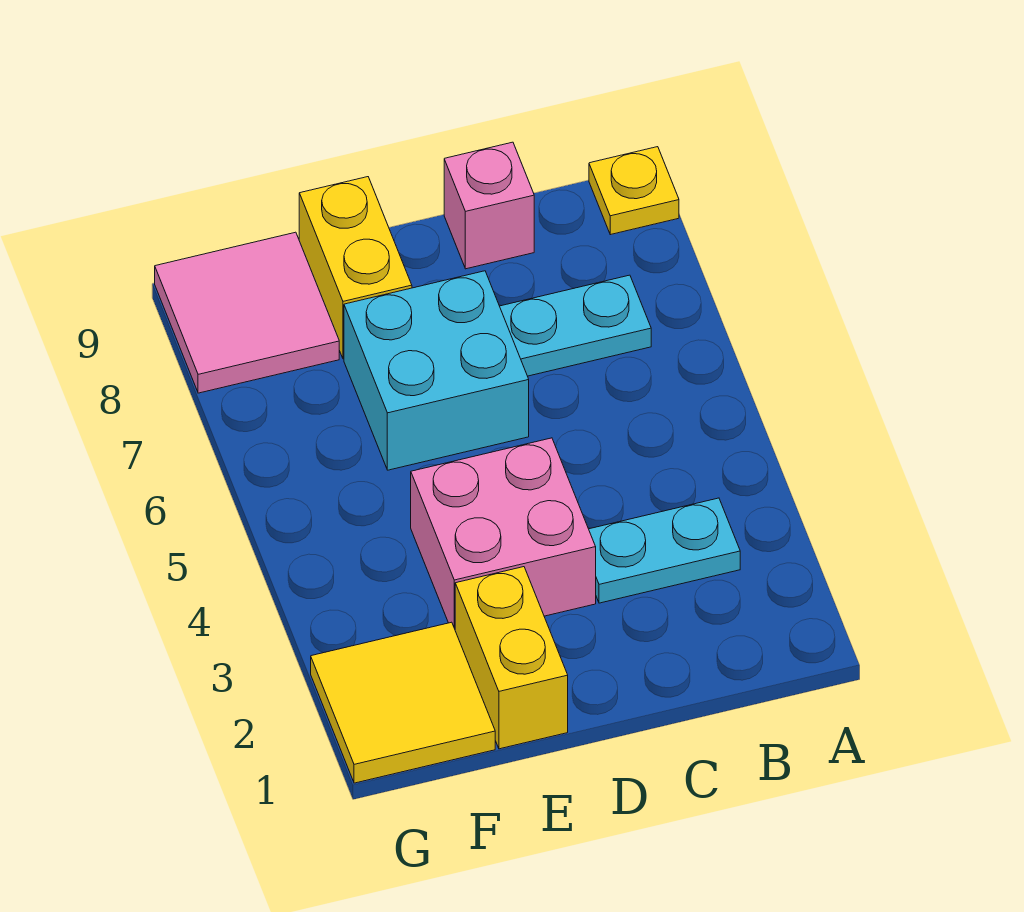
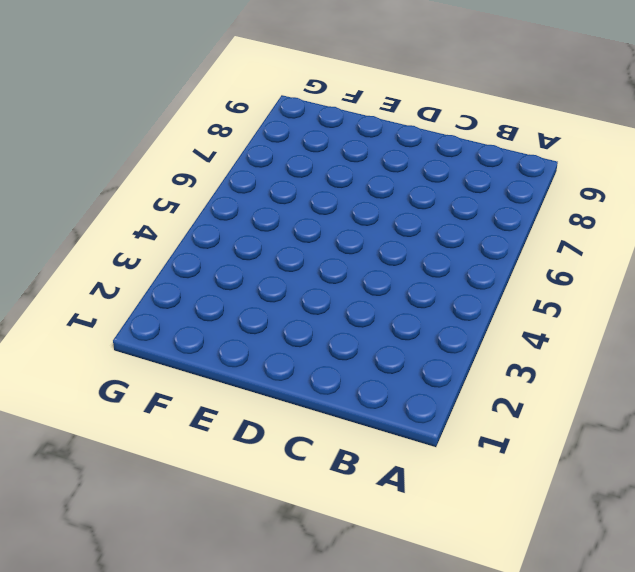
none -> yellow plate A9 level 1
none -> cyan plate B3:C3 level 1

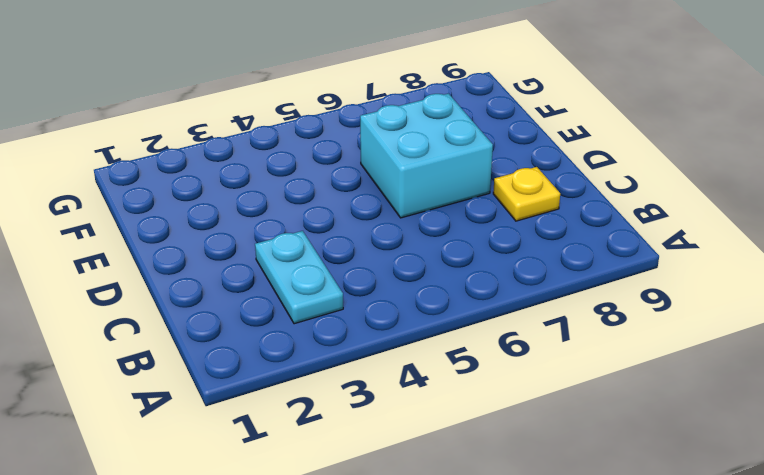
yellow plate C8 level 1 -> yellow plate A9 level 1
none -> cyan plate B7:C7 level 1
none -> pink brick C9 level 1

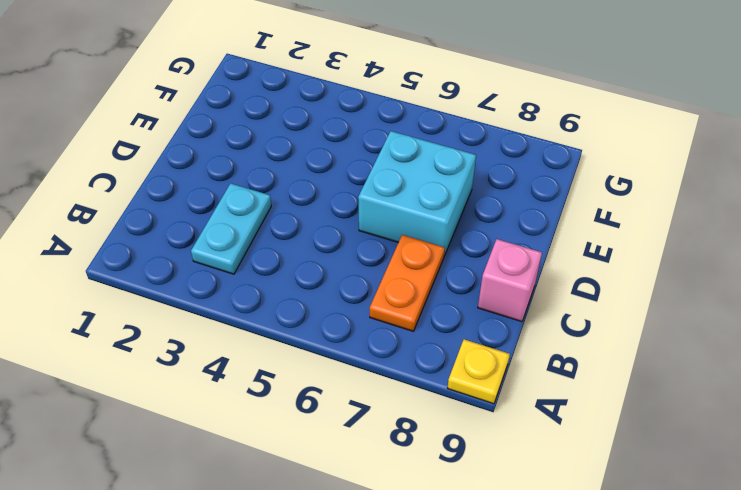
orange plate B7:C7 level 1 -> cyan plate B7:C7 level 1
none -> pink brick D3:E4 level 1
none -> yellow brick E1:E2 level 1

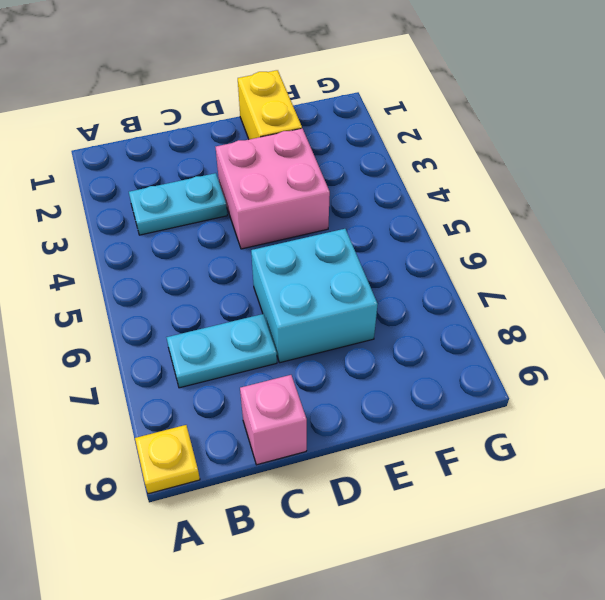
none -> yellow brick E8:E9 level 1
none -> yellow tile F1:G2 level 1

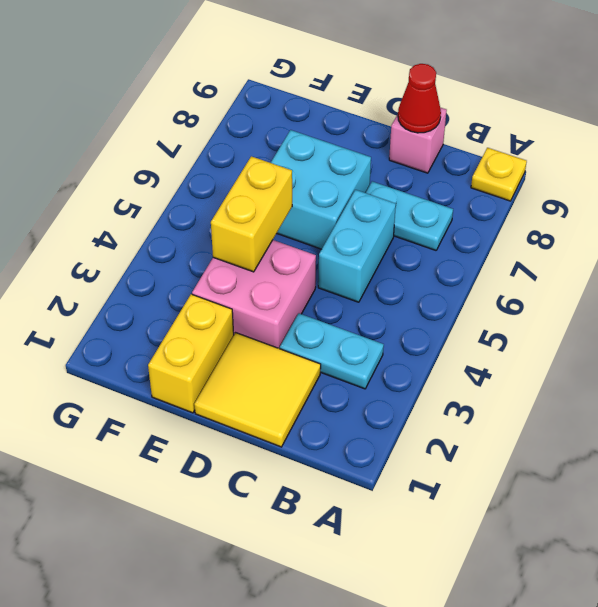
yellow tile C1:D2 level 1 -> yellow tile F1:G2 level 1
cyan brick C5:C6 level 1 -> none
red cone C9 level 2 -> none
yellow brick E4:E5 level 2 -> yellow brick E8:E9 level 1
none -> pink tile F8:G9 level 1

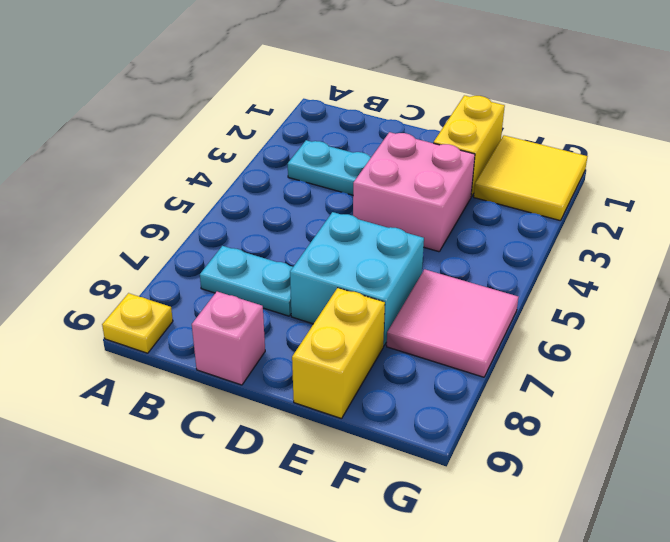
pink tile F6:G7 level 1 -> pink tile F8:G9 level 1

